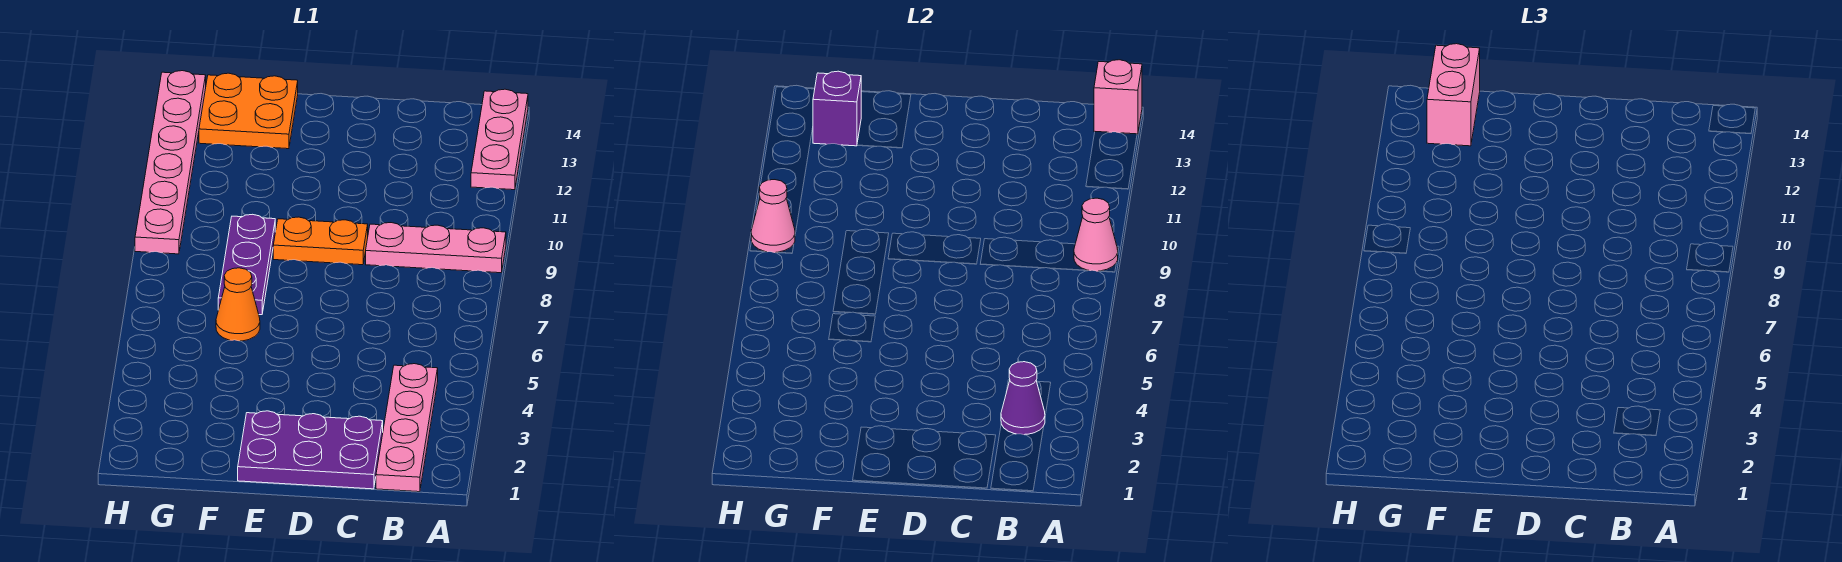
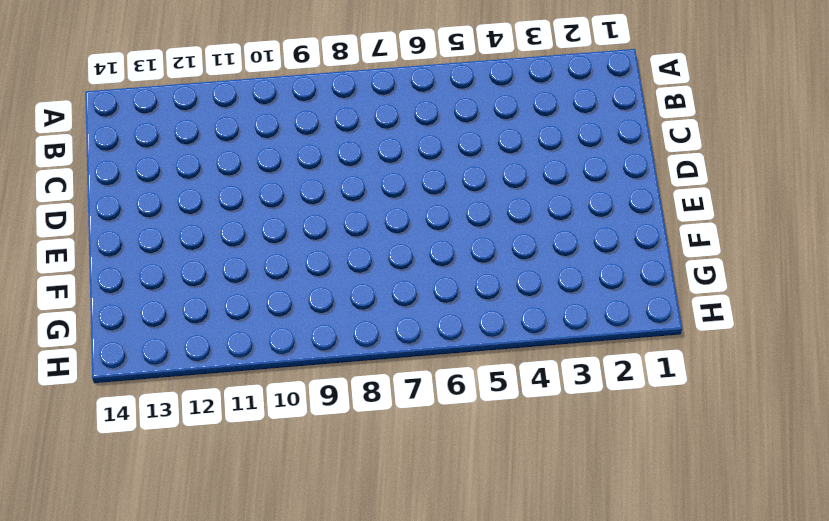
none -> pink plate A9:C9 level 1
none -> pink plate A12:A14 level 1
none -> pink plate B1:B4 level 1

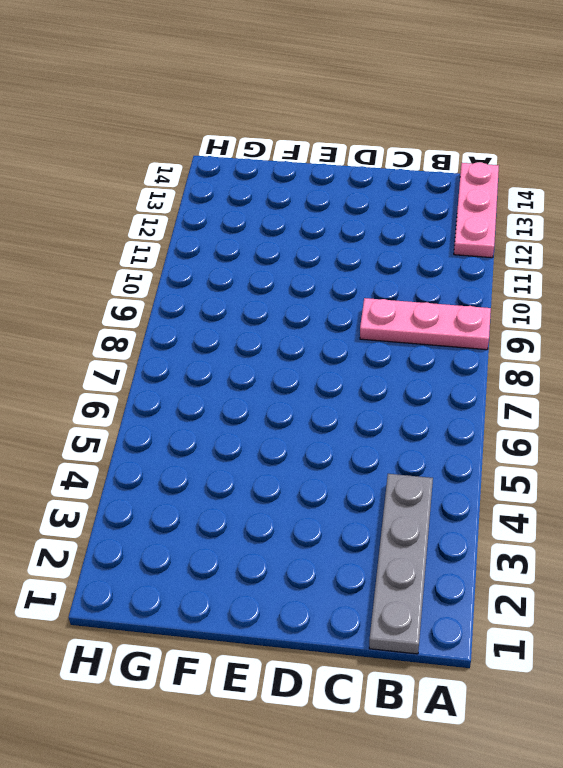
grey plate B1:B4 level 1 -> pink plate B1:B4 level 1
none -> purple plate C1:E2 level 1
none -> orange plate D9:E9 level 1
none -> orange cone F6 level 1

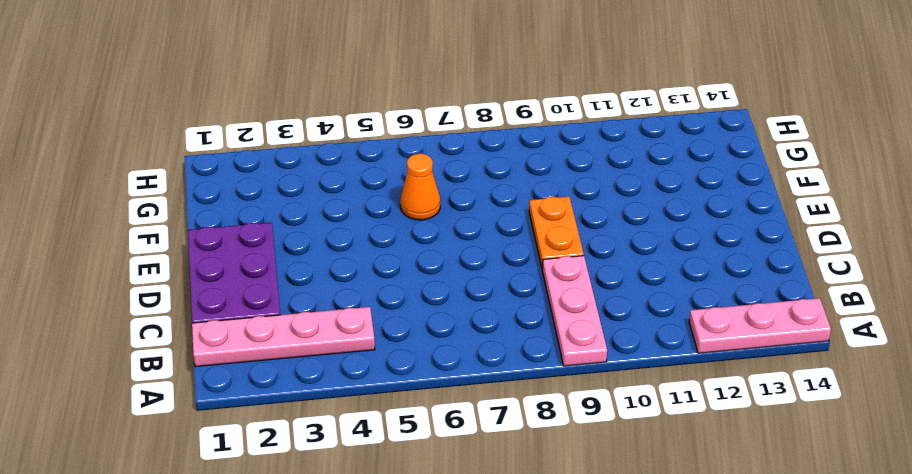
none -> purple plate F7:F9 level 1
none -> orange plate F13:G14 level 1
none -> pink plate H9:H14 level 1

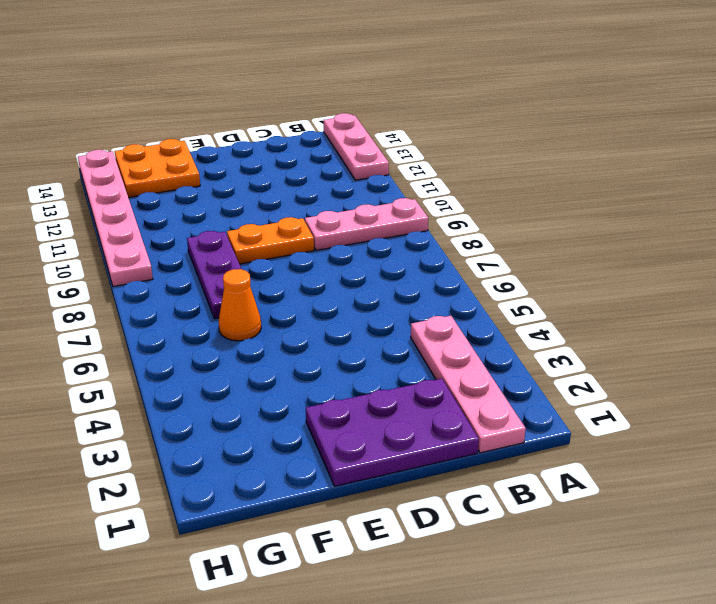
none -> pink cone A9 level 2
none -> pink brick A14 level 2
none -> purple cone B3 level 2

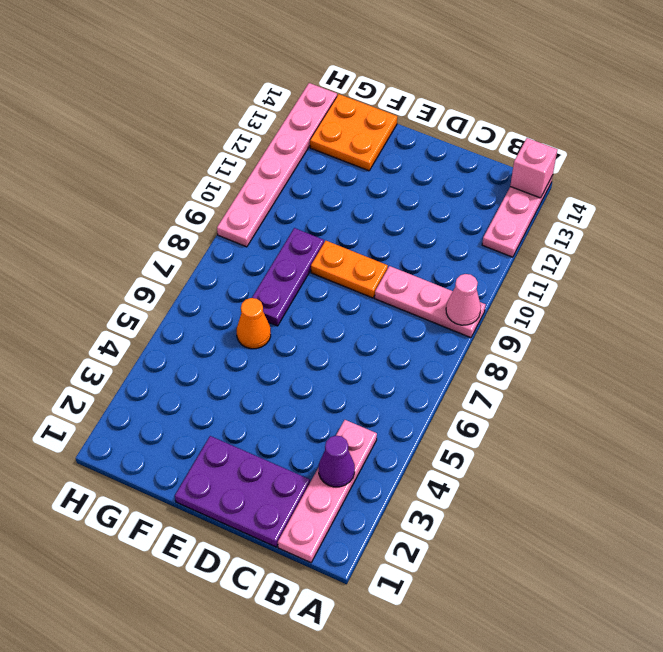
none -> purple brick G13 level 2
none -> pink cone H9 level 2
none -> pink brick G13:G14 level 3

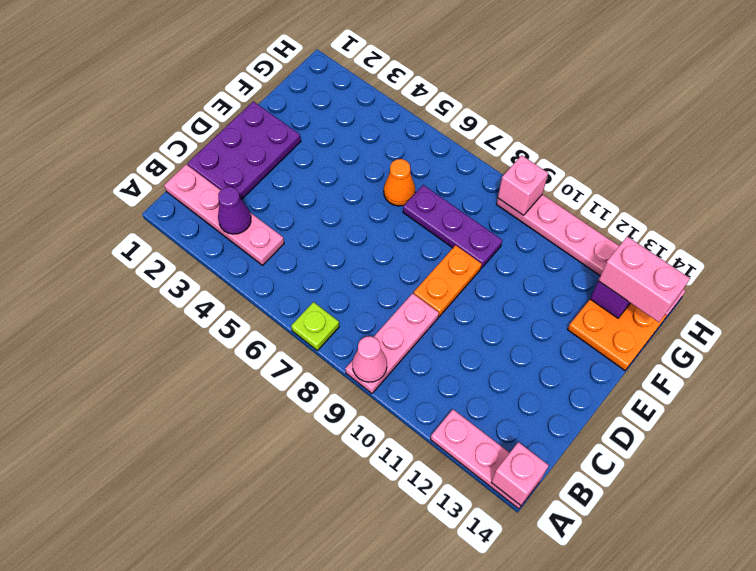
lime plate A7 level 1 -> none
pink brick H9 level 2 -> pink cone H9 level 2

